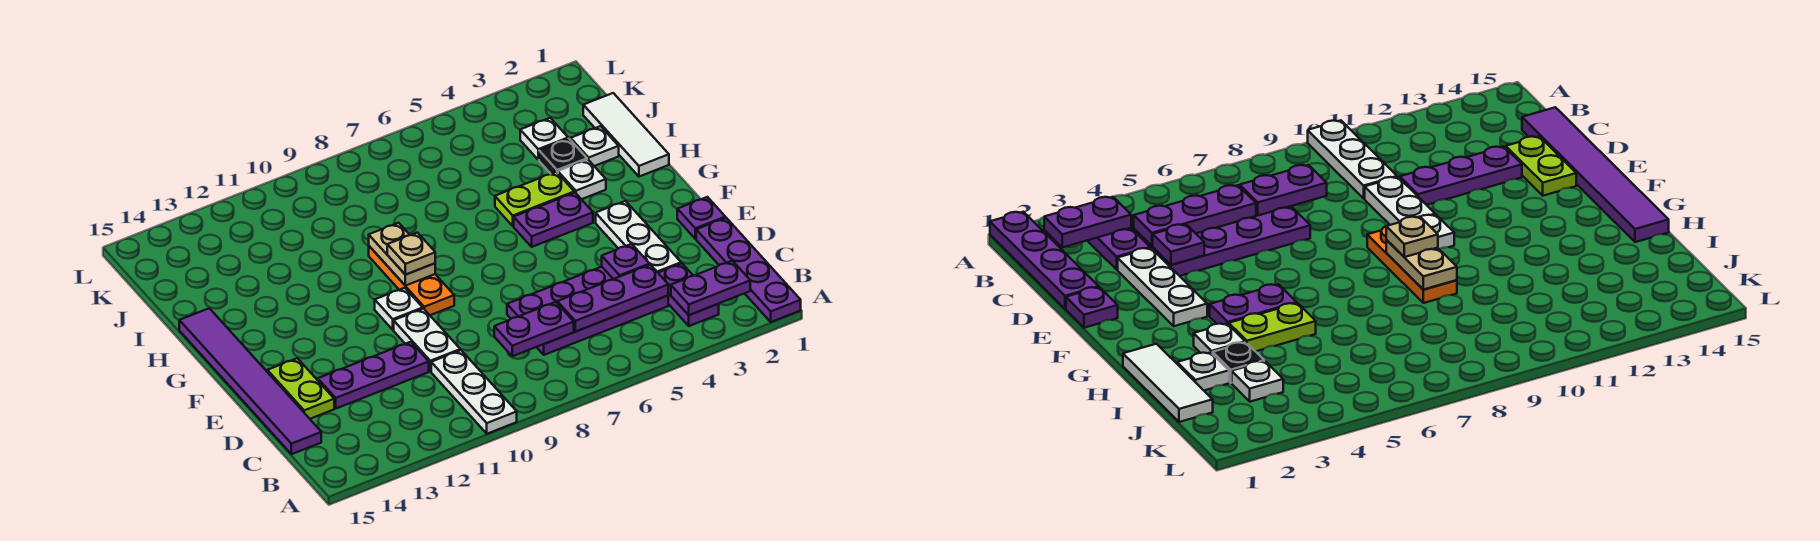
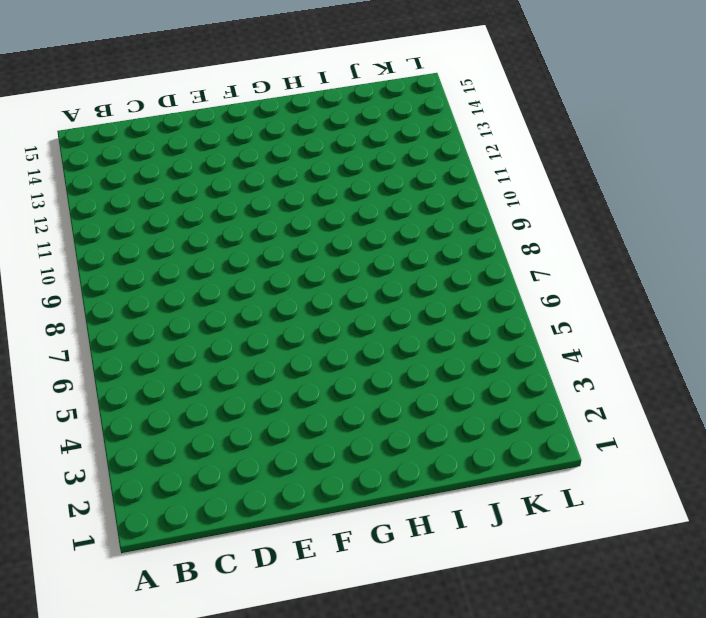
none -> purple plate A1:D1 level 1
none -> white plate A10:C10 level 1
none -> purple plate B3:C3 level 1

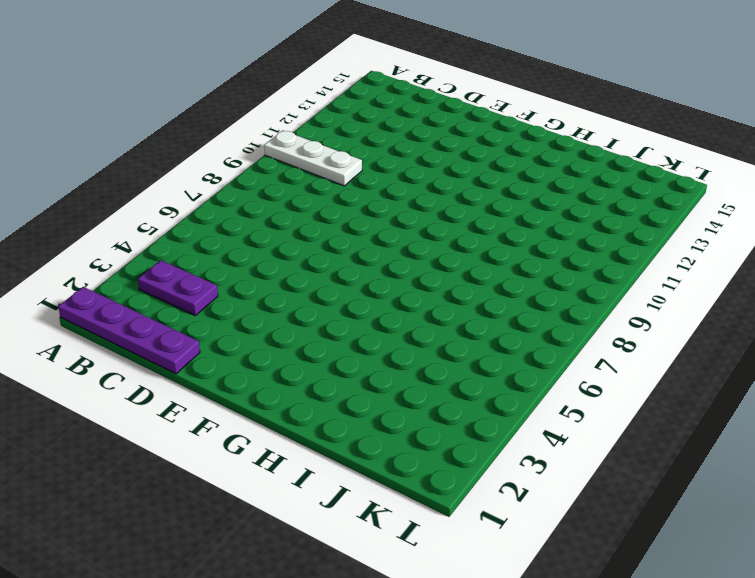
none -> purple plate C4:D7 level 1
none -> purple tile C15:H15 level 1
none -> white plate D3:F3 level 1

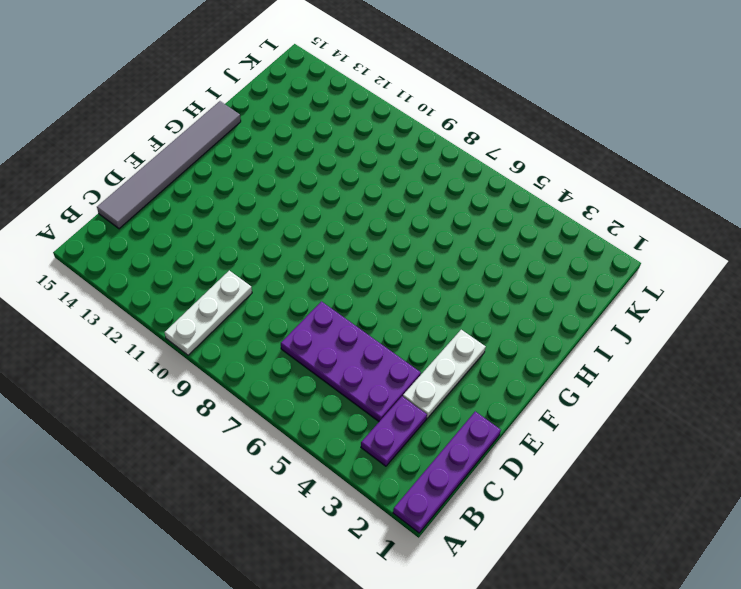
grey tile C15:H15 level 1 -> purple tile C15:H15 level 1
none -> white plate D10:E10 level 1
none -> purple plate D11:D13 level 1
none -> lime plate D14:E14 level 1

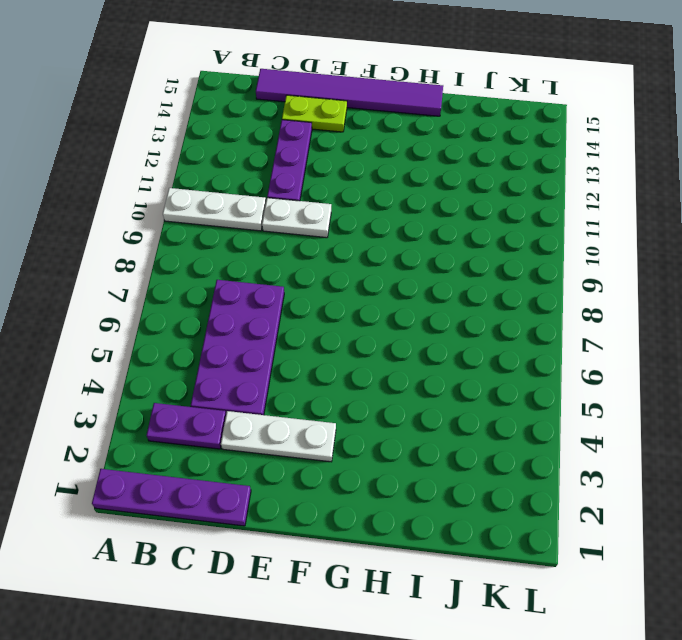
none -> purple plate E1 level 1
none -> orange plate F9:H9 level 1
none -> white plate F10 level 1

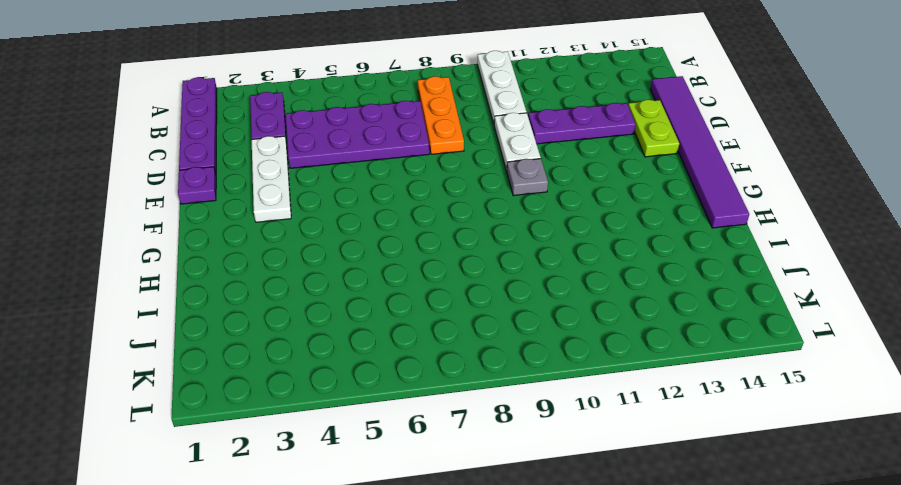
orange plate B8:D8 level 1 -> orange plate F9:H9 level 1
grey plate F10 level 1 -> white plate F10 level 1
none -> purple plate G4:G5 level 1
none -> white tile H1:J1 level 1
none -> white plate H3 level 1

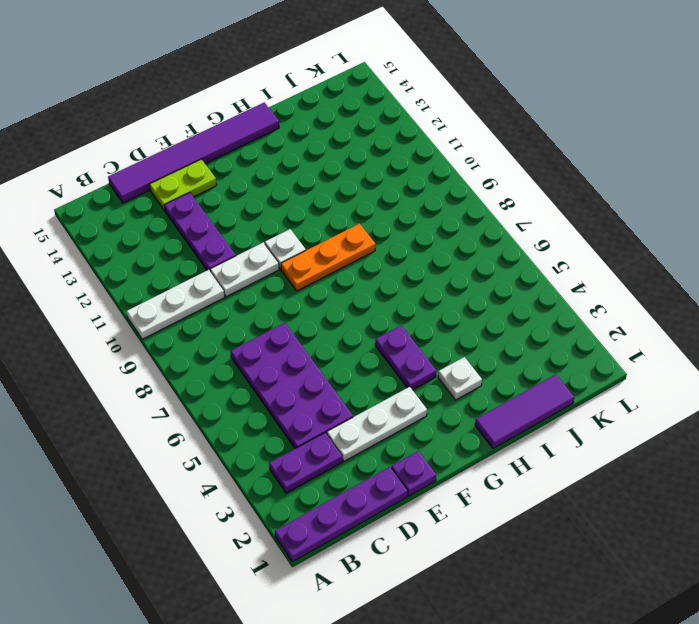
purple tile H1:J1 level 1 -> white tile H1:J1 level 1
none -> lime plate H4:H5 level 1
none -> white plate I2 level 1
none -> black plate I3 level 1

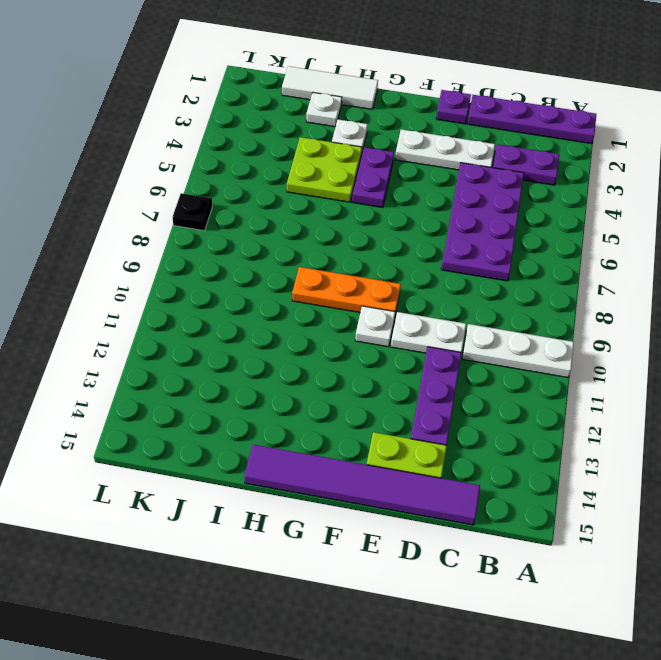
lime plate H4:I5 level 1 -> lime plate H4:H5 level 1
black plate L7 level 1 -> black plate I3 level 1
none -> white plate J3 level 1
none -> purple plate B2:B3 level 2
none -> purple plate C4:C6 level 2

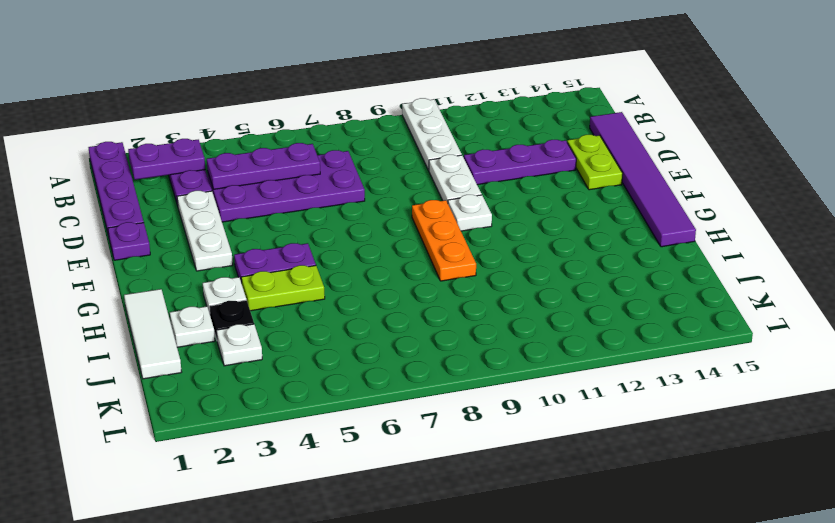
none -> purple plate C7:C8 level 2
none -> purple plate D4 level 2
none -> tan plate G9:H9 level 2

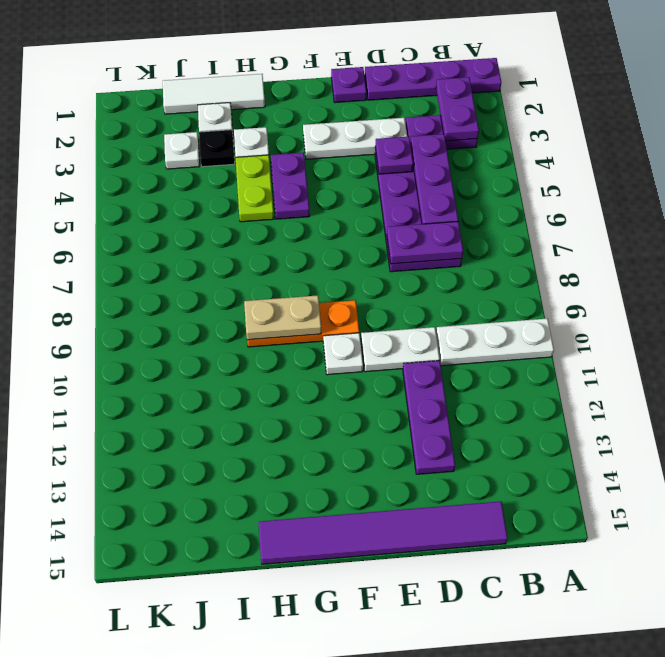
purple plate C7:D7 level 2 -> purple plate C7:C8 level 2
none -> lime plate D14:E14 level 1
none -> tan plate G9 level 3

